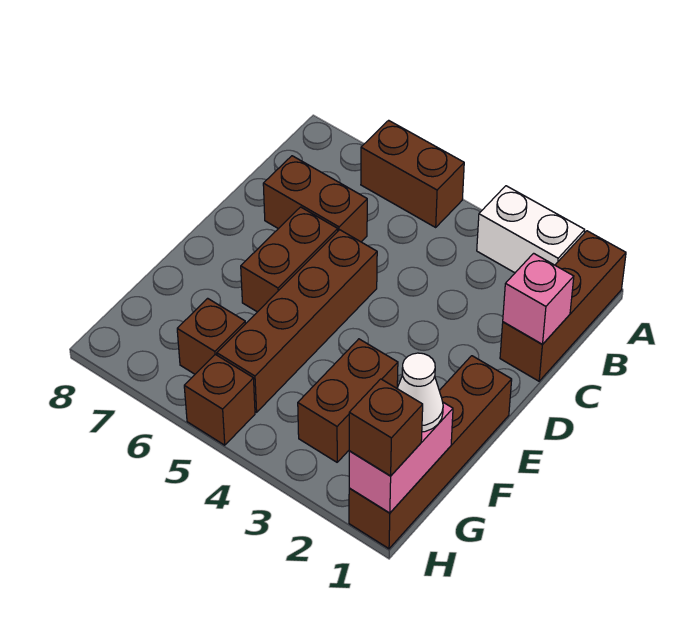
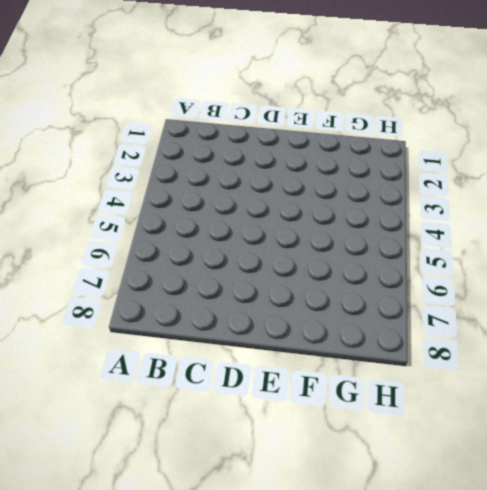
none -> brown brick A1:C1 level 1
none -> white brick A2:A3 level 1
none -> brown brick A5:A6 level 1

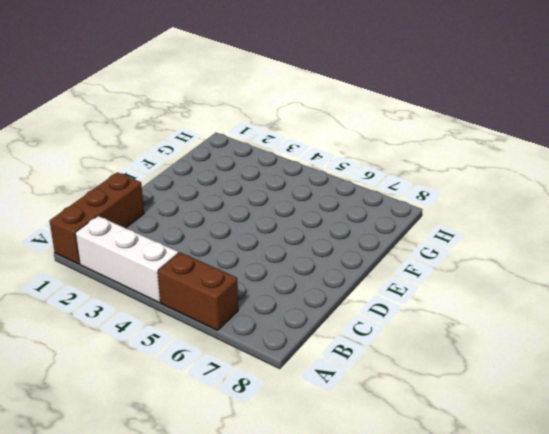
white brick A2:A4 level 1 -> white brick A2:A3 level 1
none -> brown brick C6:C7 level 1
none -> brown brick D5:G5 level 1
none -> brown brick D6:E6 level 1

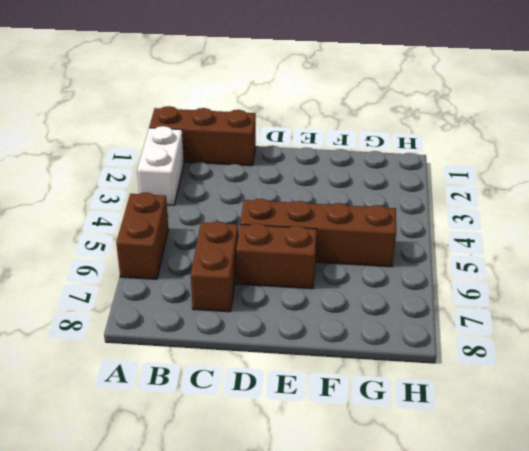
none -> brown brick E1:H1 level 1
none -> brown brick F3:G3 level 1
none -> brown brick G6 level 1

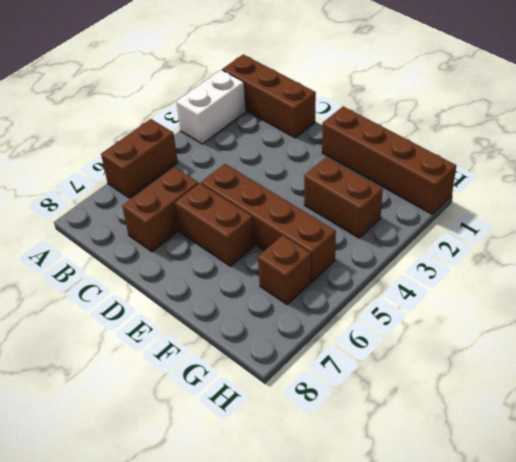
none -> brown brick H5 level 1
none -> pink brick C1 level 2
none -> pink brick G1:H1 level 2

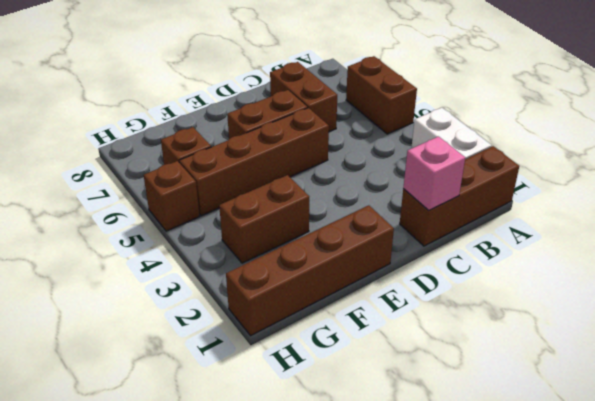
none -> pink brick G1:H1 level 2
none -> white cone G1 level 3
none -> brown brick H1 level 3

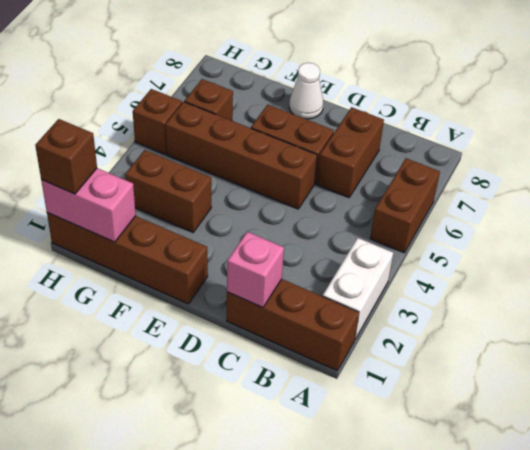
white cone E8 level 1 -> white cone G1 level 3

